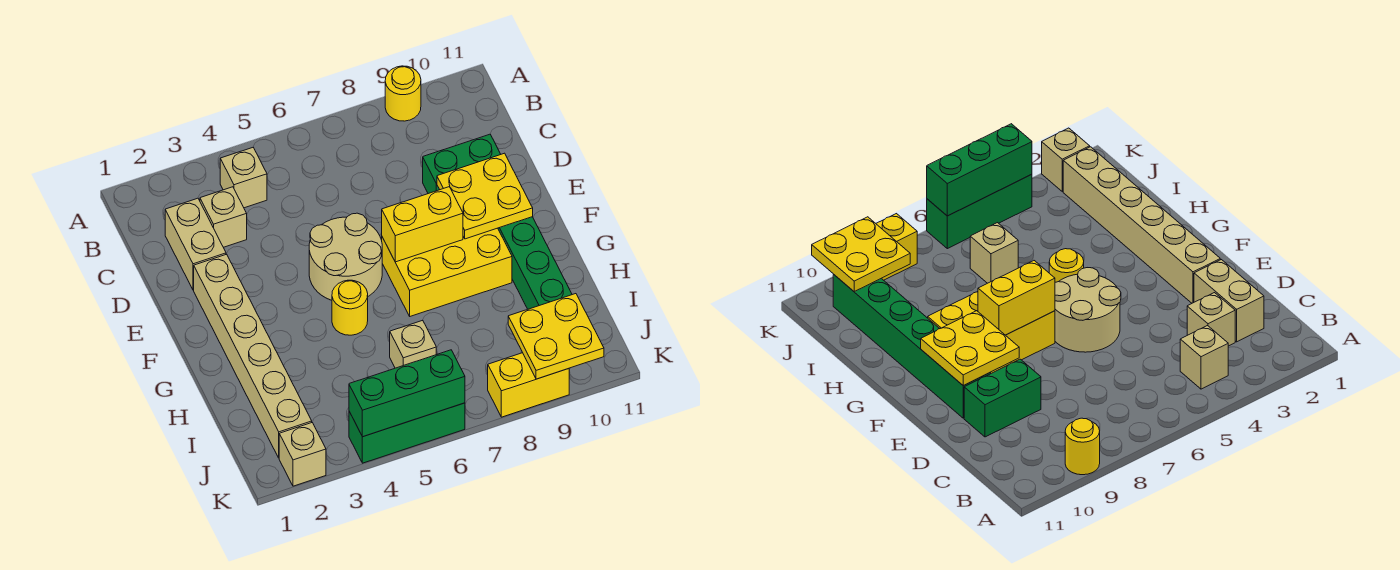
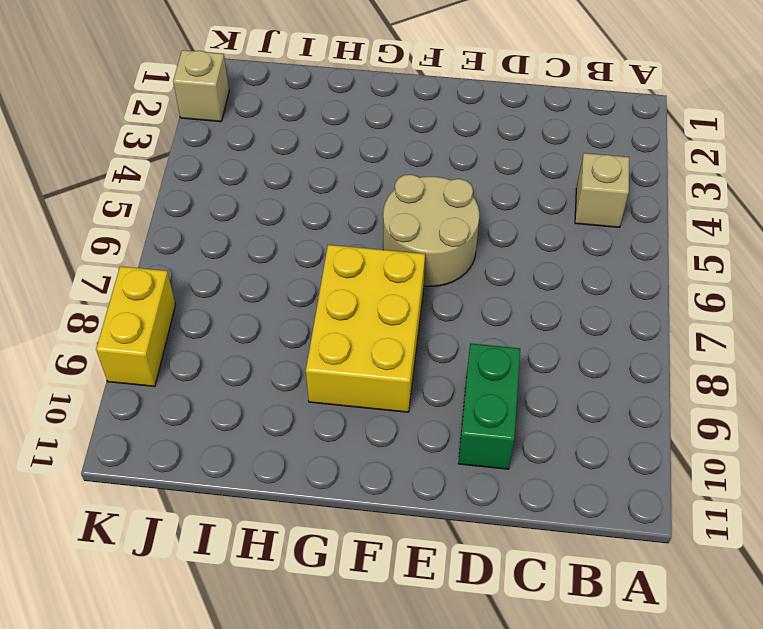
none -> yellow round brick A9 level 1
none -> tan brick C2:D2 level 1
none -> tan brick C3 level 1

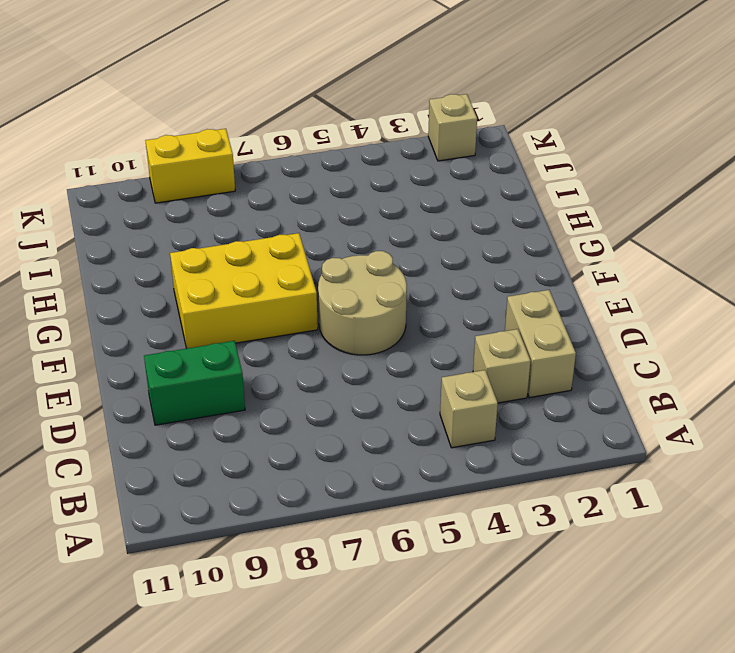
none -> yellow round brick A9 level 1
none -> tan brick E2:J2 level 1
none -> green brick E10:J10 level 1

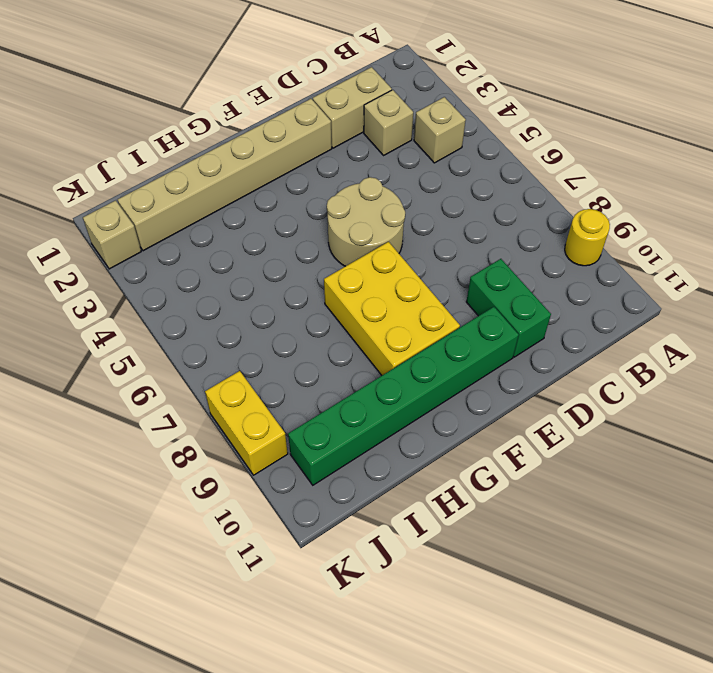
none -> yellow round brick G5 level 1
none -> tan brick I6 level 1
none -> green brick K4:K6 level 1

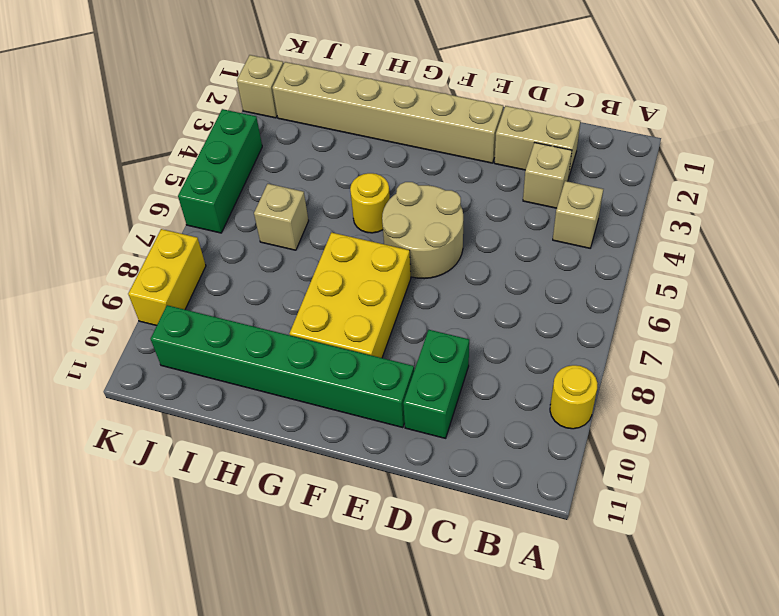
none -> yellow plate E9:F10 level 2
none -> yellow brick F7:F8 level 2
none -> yellow plate J9:K10 level 2

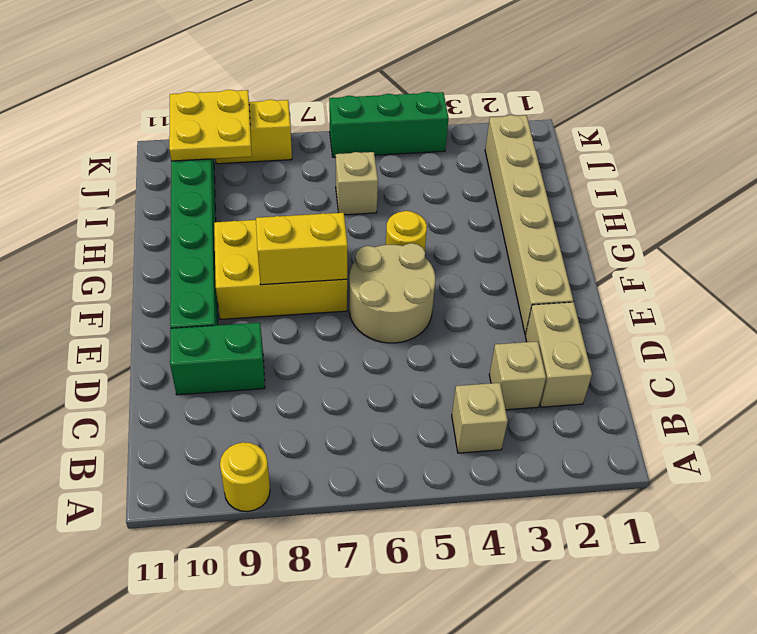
none -> tan brick K2 level 1
none -> yellow plate E9:F10 level 2
none -> green brick K4:K6 level 2

